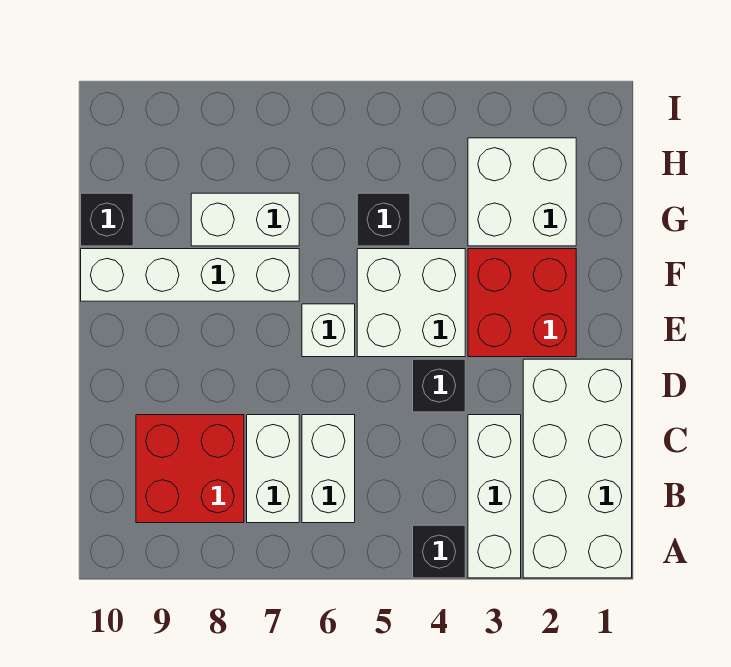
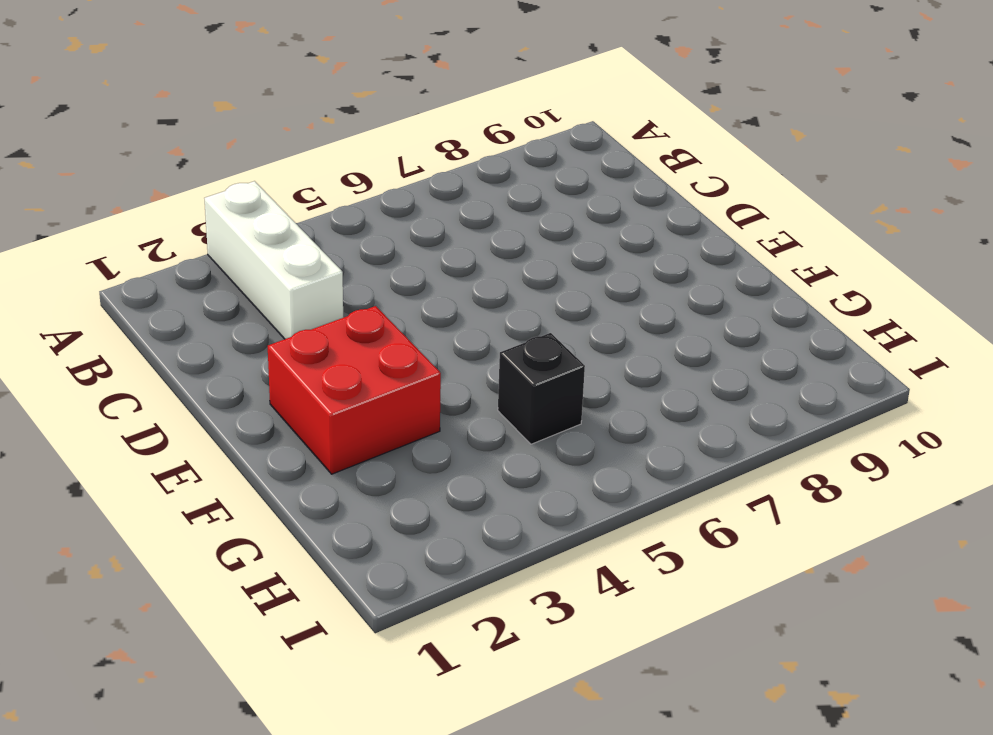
none -> white brick A1:D2 level 1
none -> black brick A4 level 1
none -> white brick B6:C6 level 1

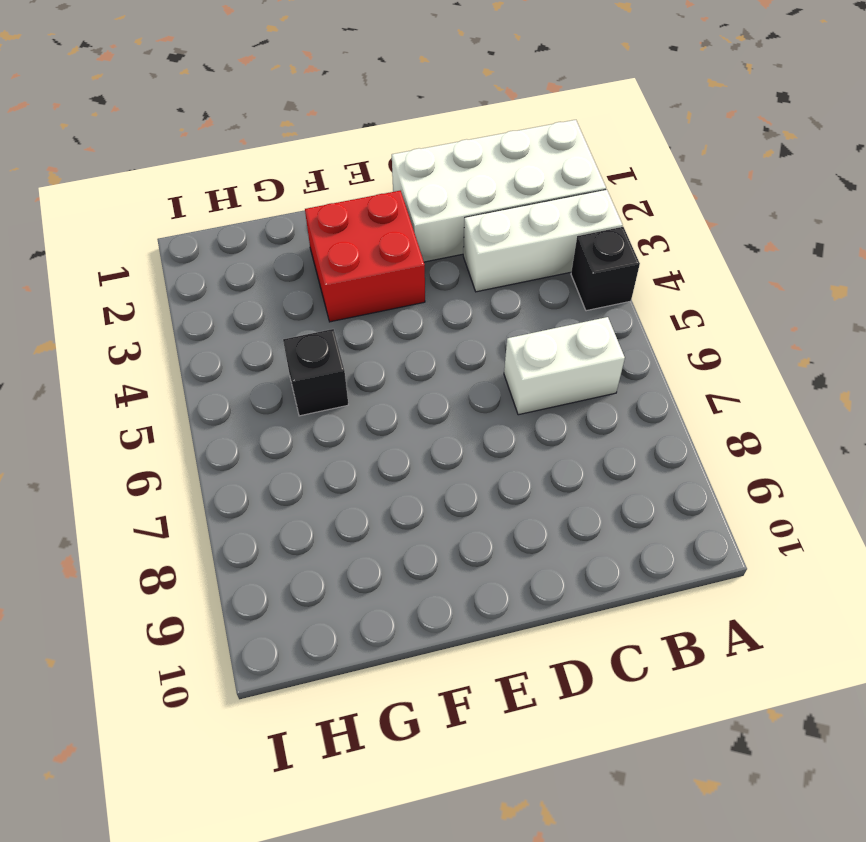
none -> white brick B7:C7 level 1
none -> red brick B8:C9 level 1
none -> black brick D4 level 1

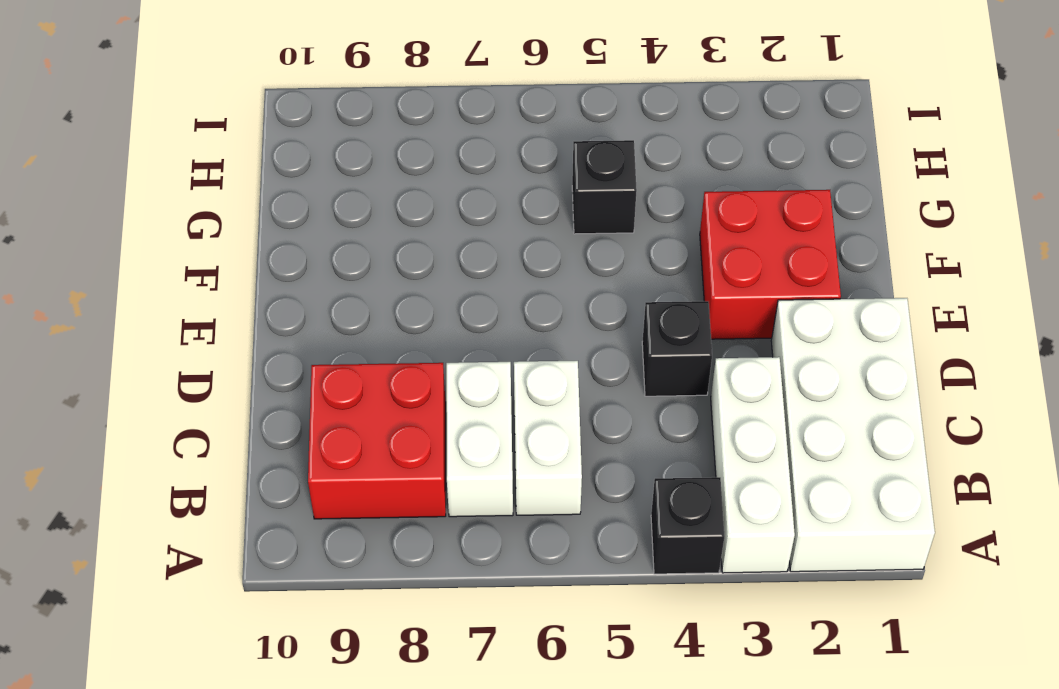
none -> white brick E4:F5 level 1
none -> white brick E6 level 1
none -> white brick F7:F10 level 1

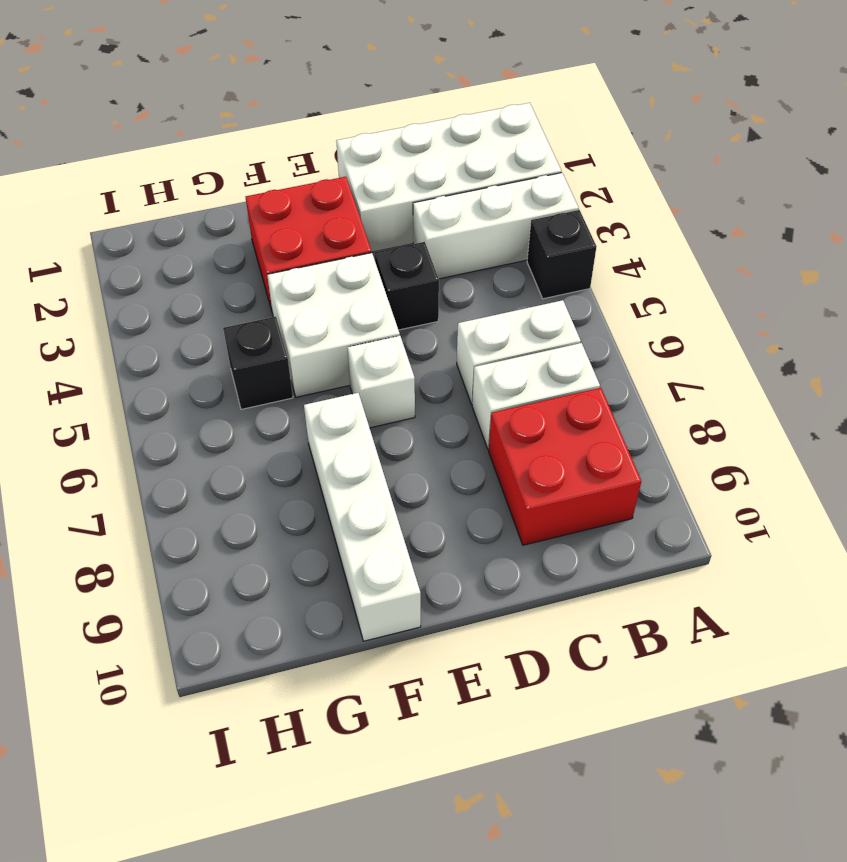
none -> white brick G2:H3 level 1
none -> white brick G7:G8 level 1
none -> black brick G10 level 1

